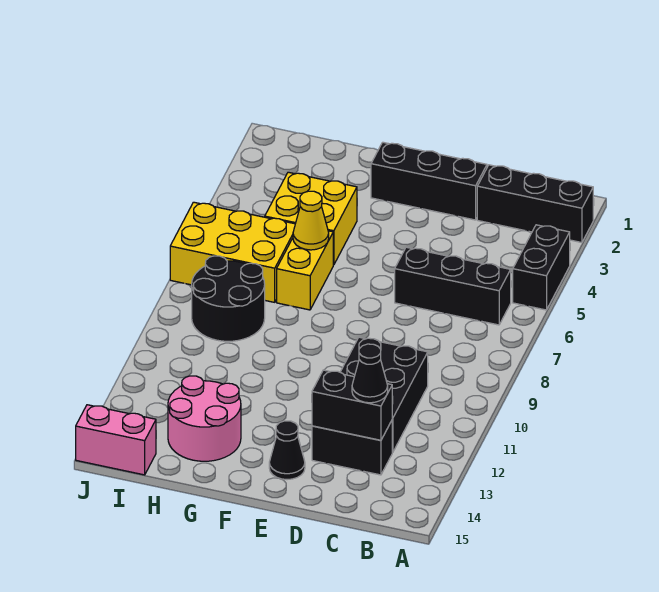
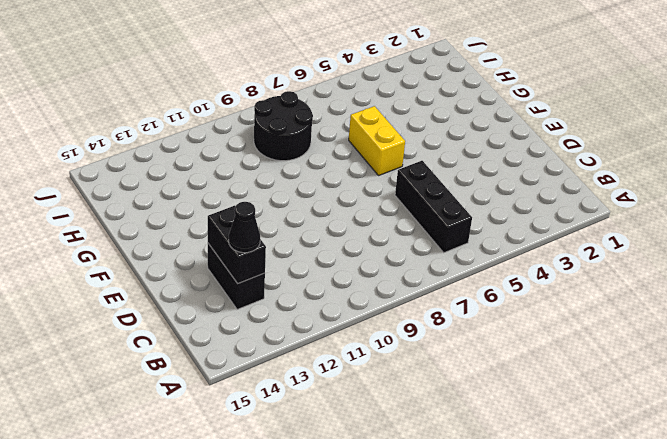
yellow brick F6:G6 level 1 -> yellow brick G6:G7 level 1
none -> black brick A2:C2 level 1
none -> black brick A4:A5 level 1
none -> black brick C10:D12 level 1

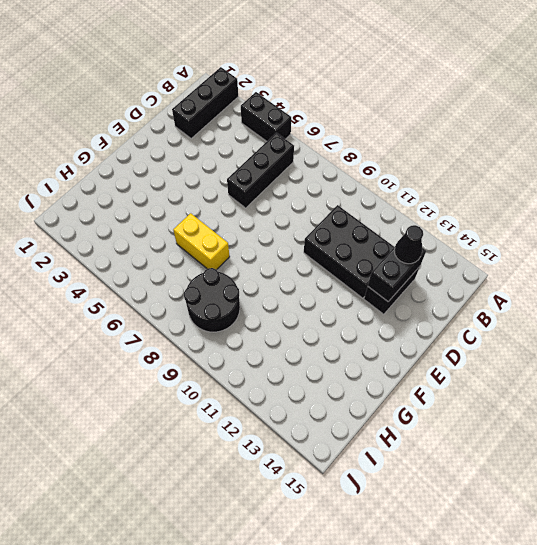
none -> black brick D2:F2 level 1
none -> black cone E14 level 1
none -> yellow brick G4:H5 level 1

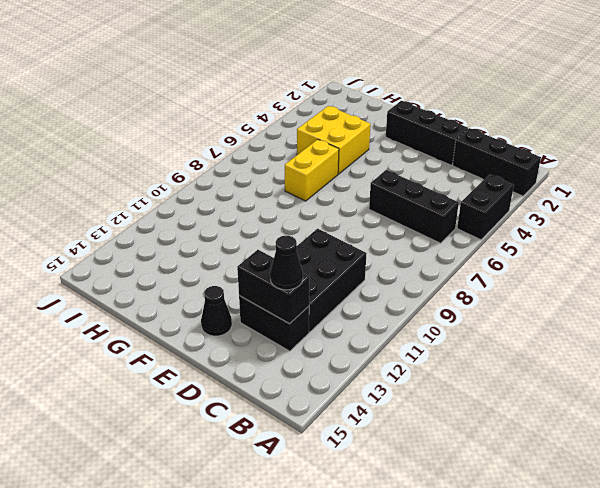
none -> pink round brick G13:H14 level 1
none -> yellow brick H6:J7 level 1
none -> black round brick H8:I9 level 1

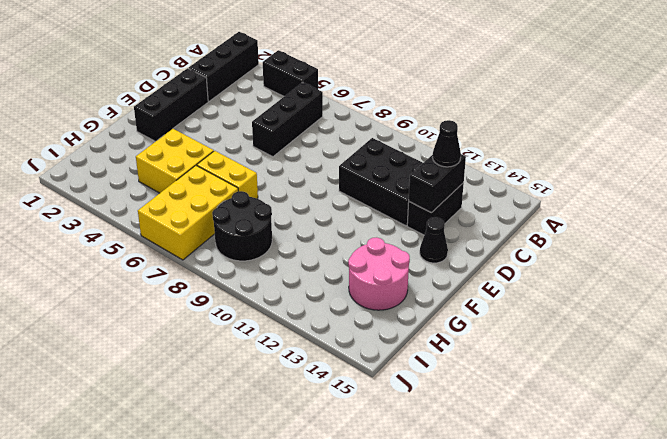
none -> pink brick I15:J15 level 1
none -> yellow cone G6 level 2

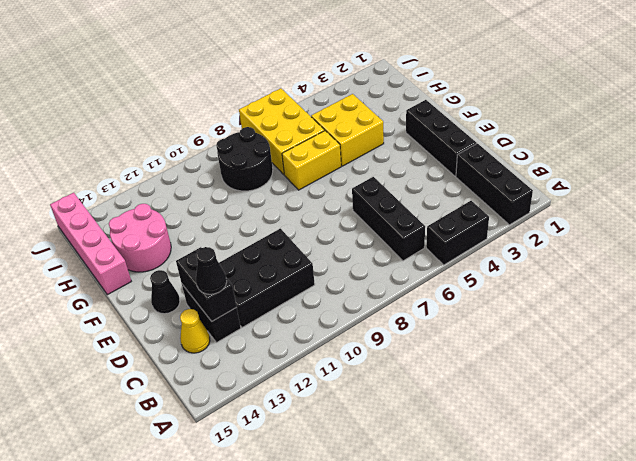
yellow cone C14 level 1 -> yellow cone G6 level 2
pink brick G15:J15 level 1 -> pink brick I15:J15 level 1

